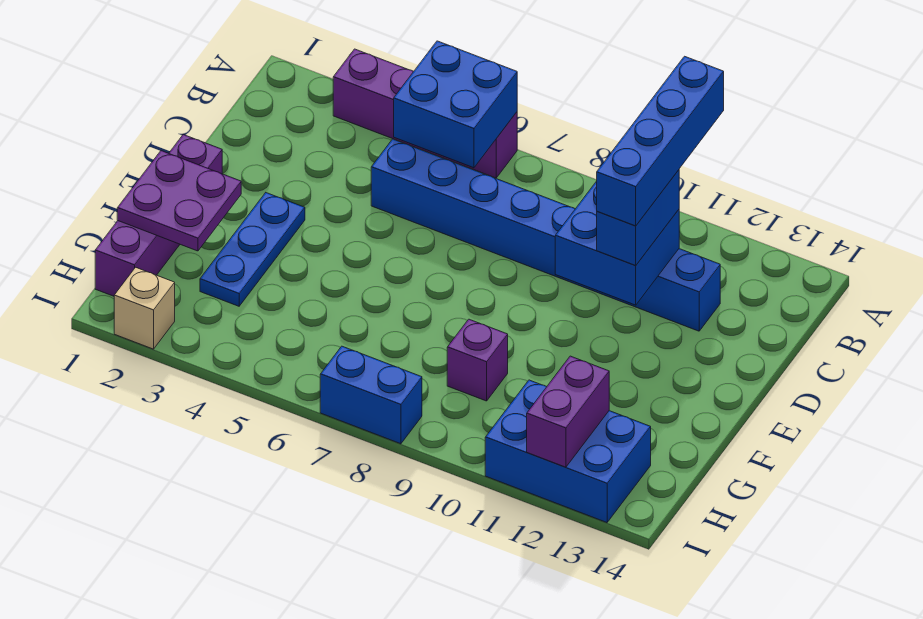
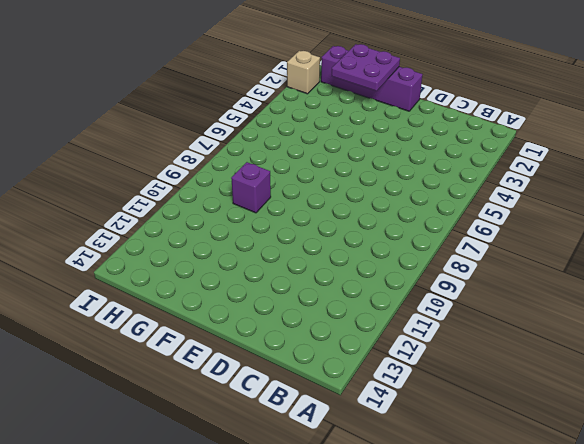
none -> purple brick A3:A6 level 1
none -> blue brick C5:C12 level 1
none -> blue plate E3:G3 level 1

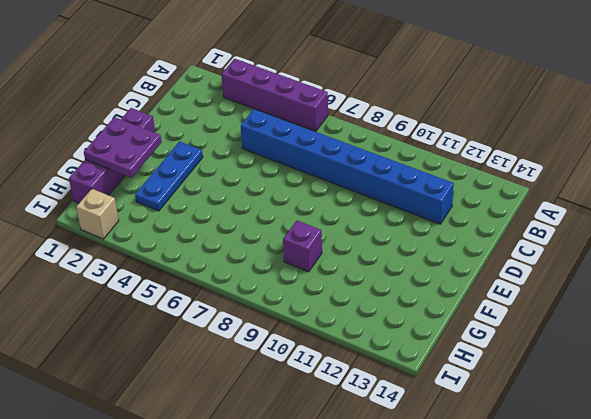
none -> blue brick H11:I13 level 1
none -> blue brick I7:I8 level 1
none -> blue brick A5:B6 level 2

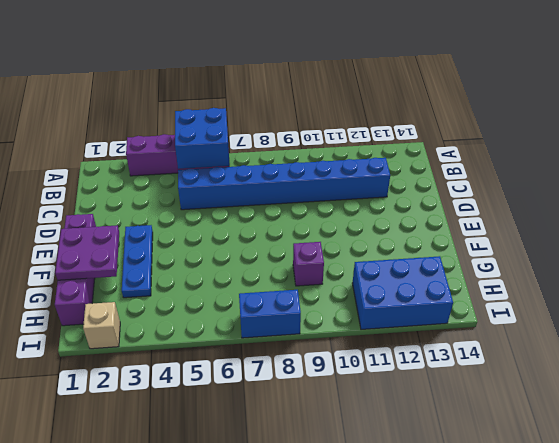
none -> blue brick C10:D11 level 2
none -> purple brick H12:I12 level 2
none -> blue brick C11:D11 level 3

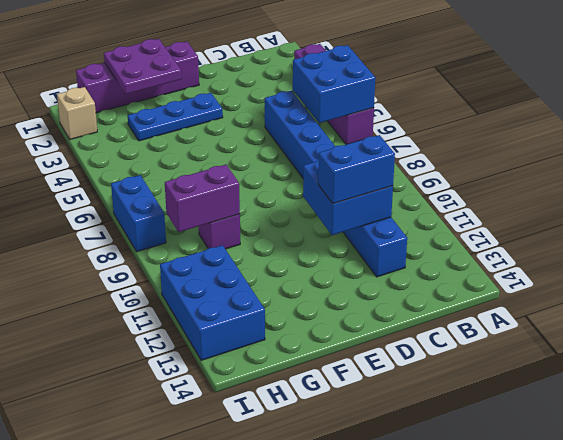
purple brick G9:H9 level 2 -> purple brick H12:I12 level 2
none -> blue brick A11:D11 level 4

